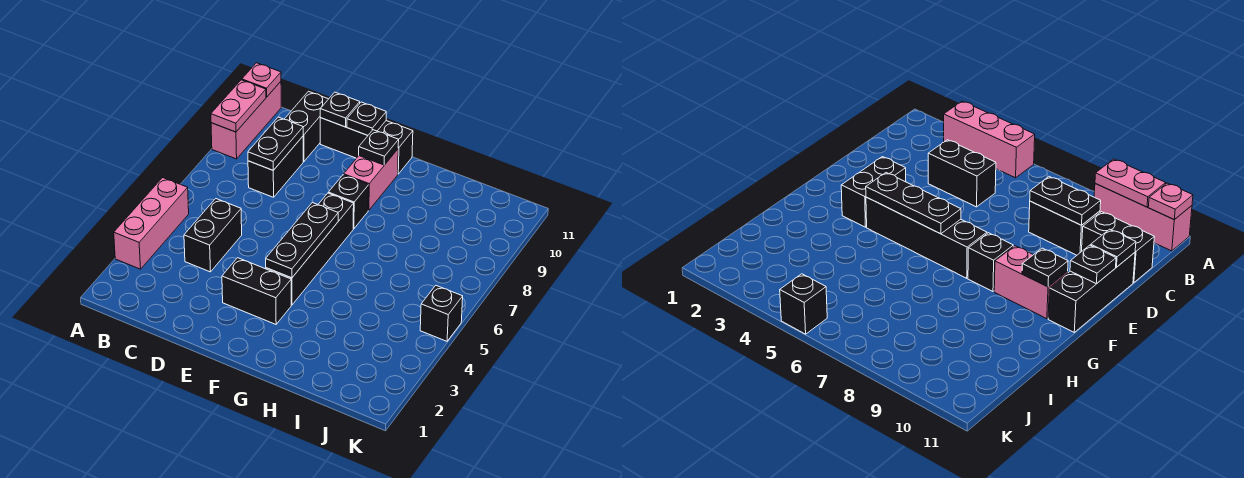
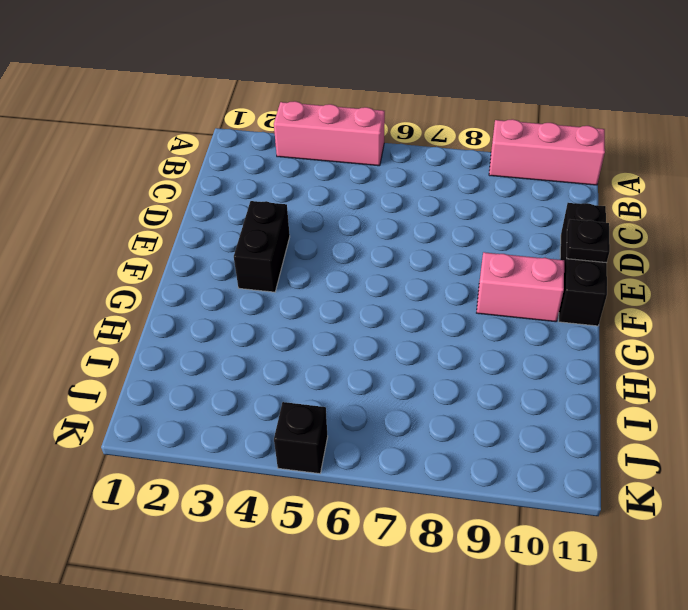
none -> black brick C4:C5 level 1
none -> black brick C8:C9 level 1
none -> black brick C10:C11 level 1

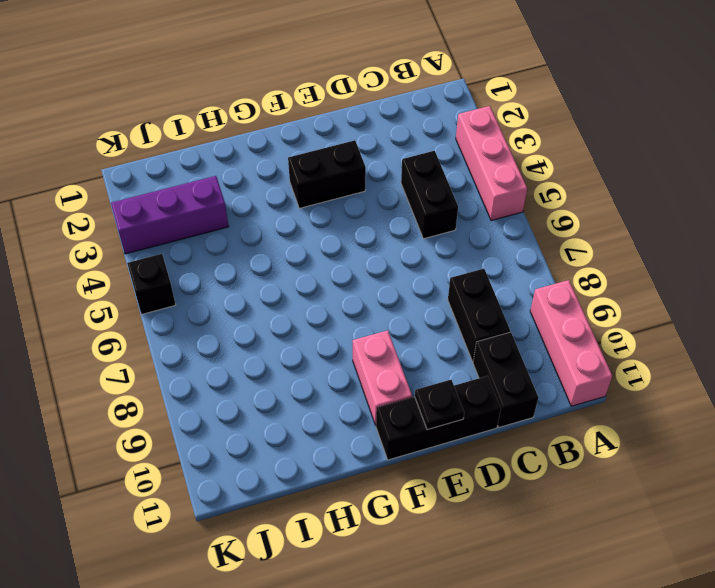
purple brick I3:K3 level 1 -> none
none -> black brick F4:F7 level 1
none -> black brick F8 level 1
none -> pink plate A9:A10 level 2

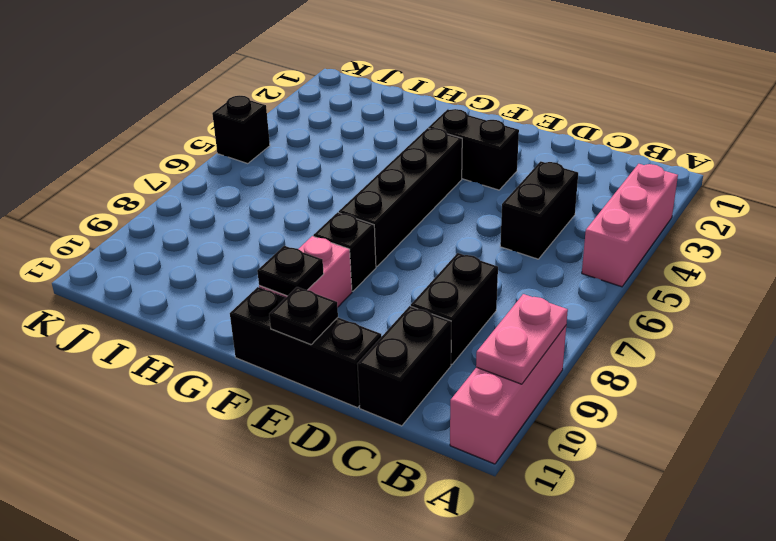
none -> pink plate A11 level 2
none -> black plate C8:C9 level 2
none -> black plate D11 level 2

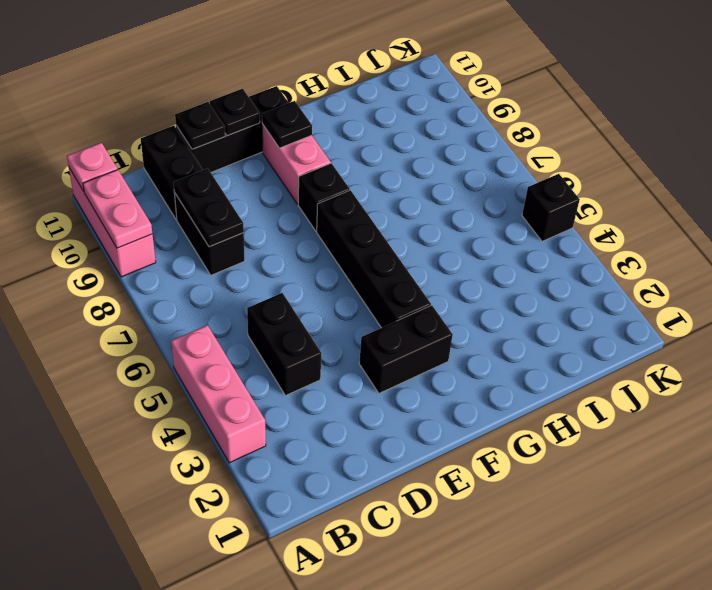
none -> black plate F4:F6 level 2

